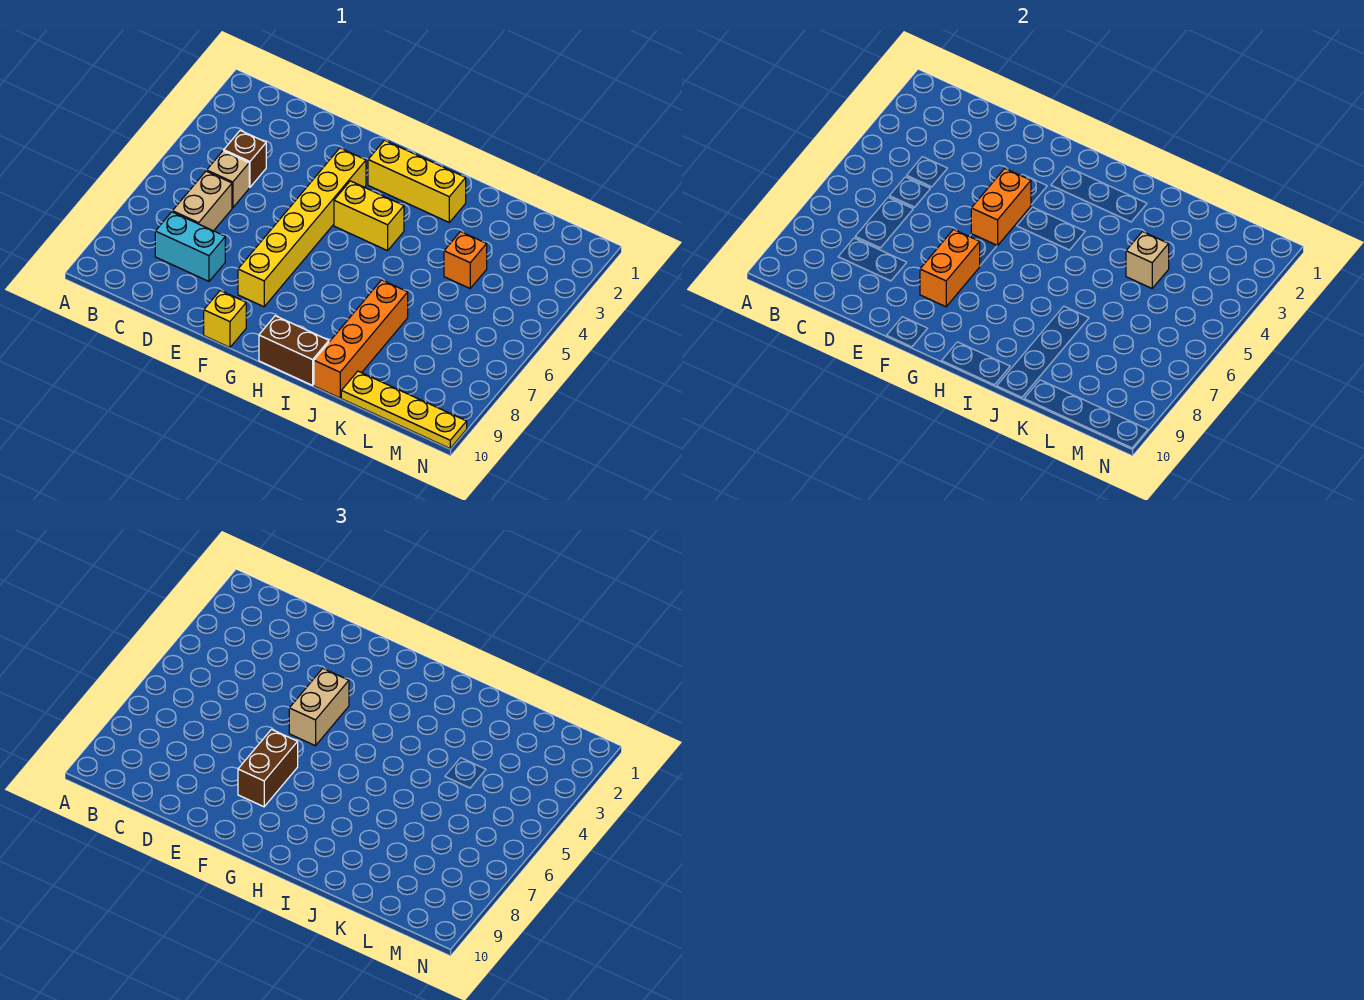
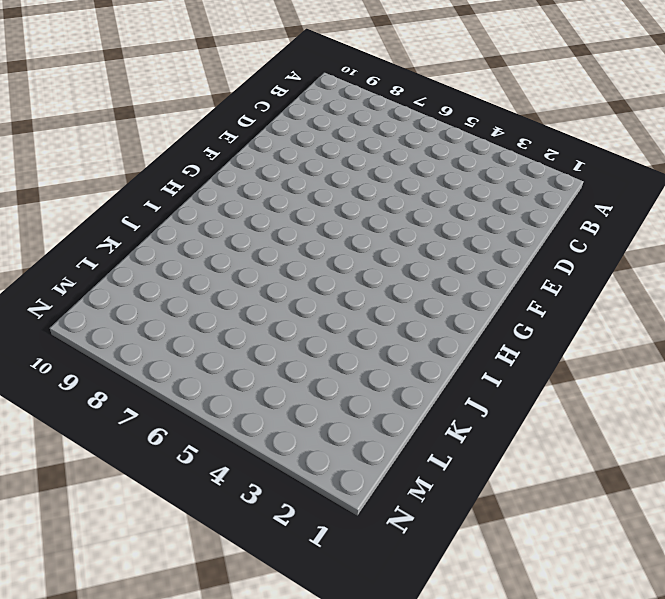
none -> brown brick C4 level 1
none -> tan brick C5 level 1
none -> tan brick C6:C7 level 1

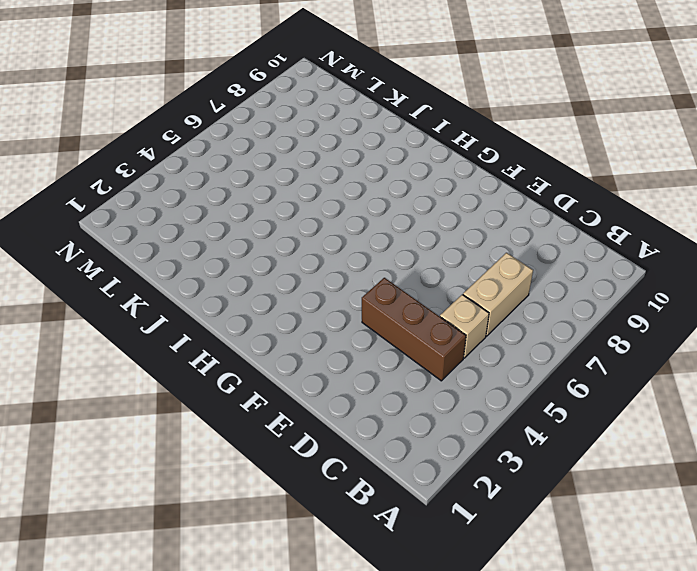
brown brick C4:E4 level 1 -> brown brick C4 level 1
none -> cyan brick C8:D8 level 1
none -> yellow brick F3:F8 level 1
none -> yellow brick F10 level 1

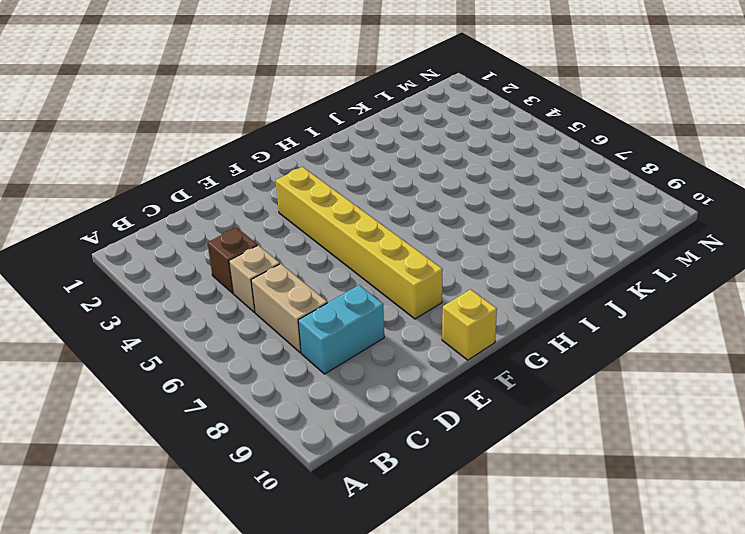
none -> yellow brick G2:I2 level 1
none -> yellow brick G4:H4 level 1
none -> brown brick H10:I10 level 1

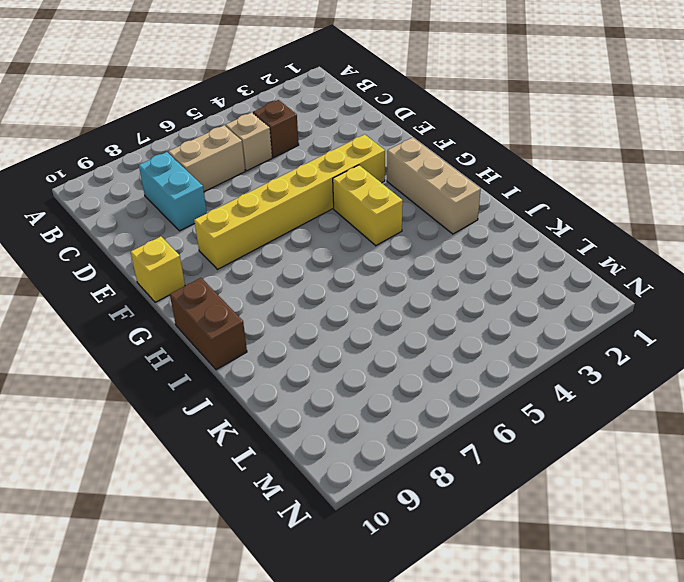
tan brick G2:I2 level 1 -> yellow brick G2:I2 level 1
none -> orange brick J7:J10 level 1
none -> orange brick K4 level 1
none -> yellow plate K10:N10 level 1

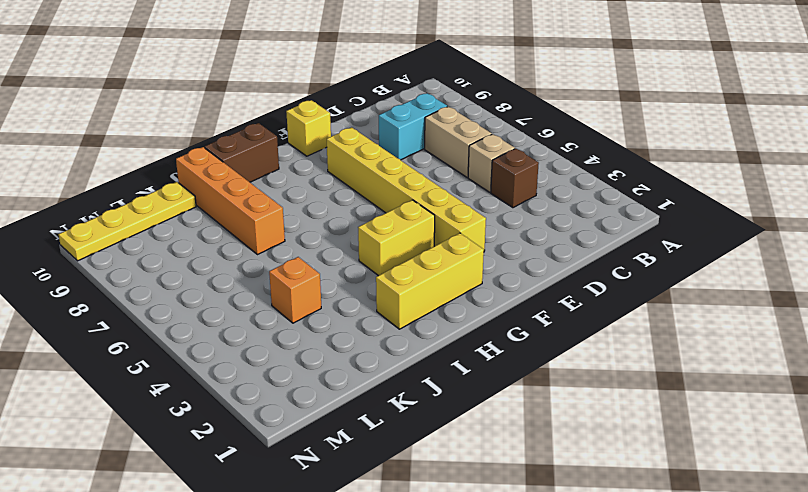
none -> orange brick F4:F5 level 2
none -> orange brick F7:F8 level 2
none -> tan brick K4 level 2

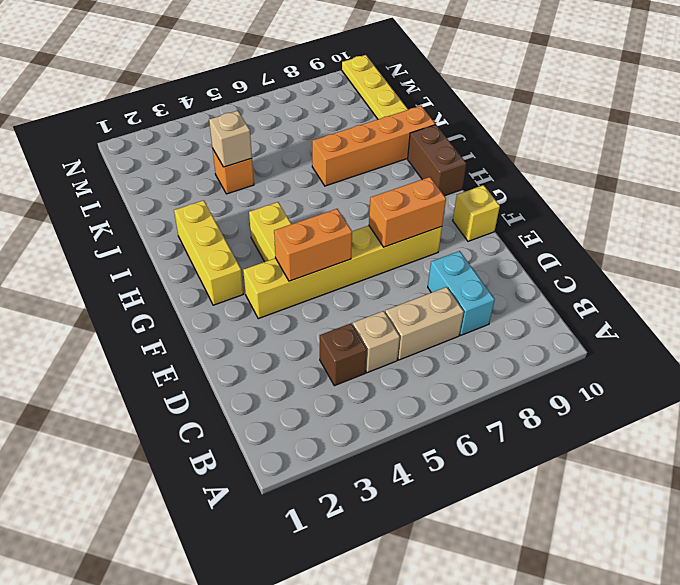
none -> tan brick F4:F5 level 3
none -> brown brick F7:F8 level 3

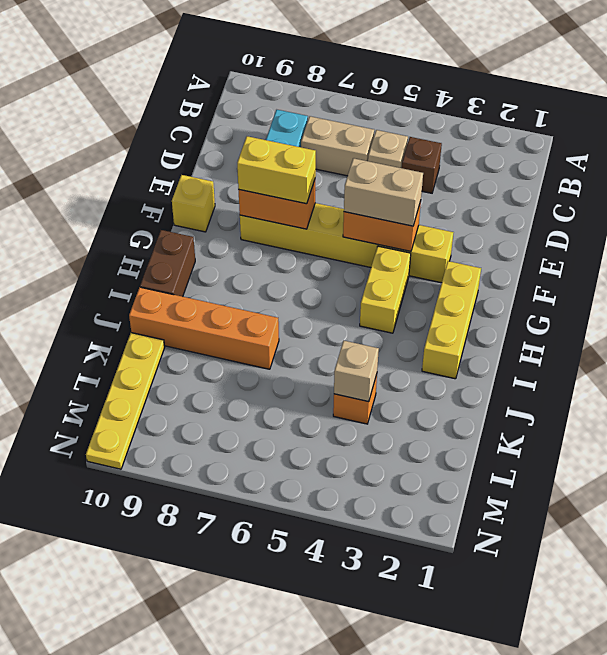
yellow brick F7:F8 level 3 -> brown brick F7:F8 level 3

